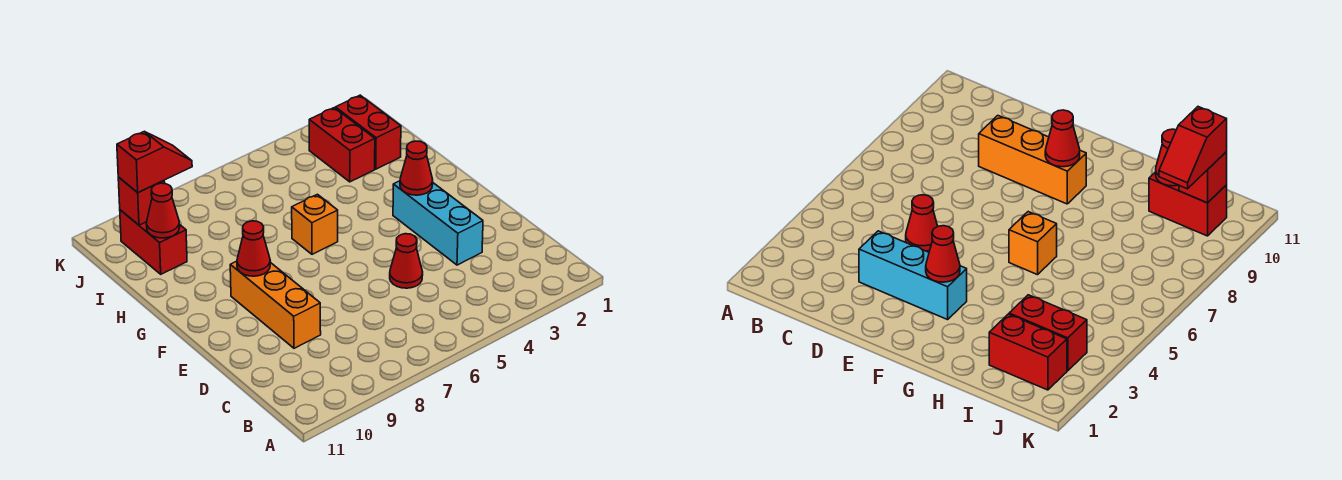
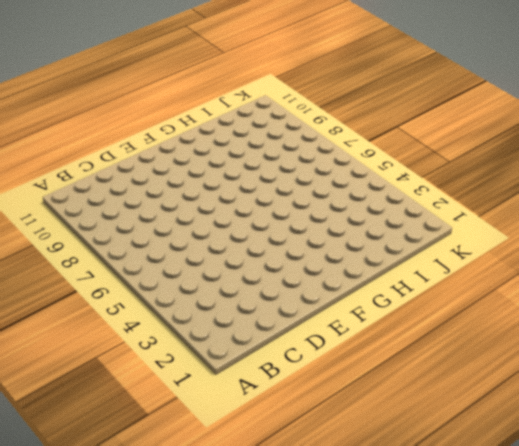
none -> cyan brick D3:F3 level 1
none -> red cone D5 level 1
none -> orange brick D9:F9 level 1

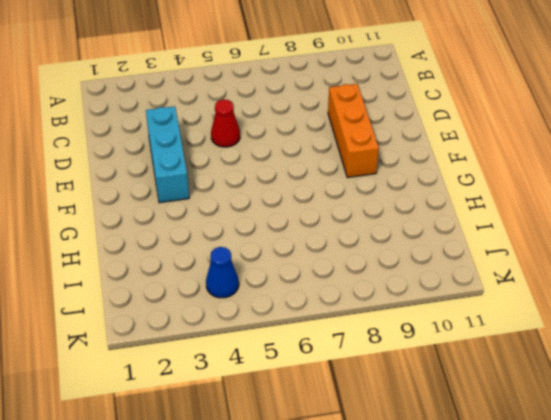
blue cone J4 level 1 -> none
none -> orange brick G6 level 1
none -> red brick I2:J2 level 1
none -> red brick I3:J3 level 1

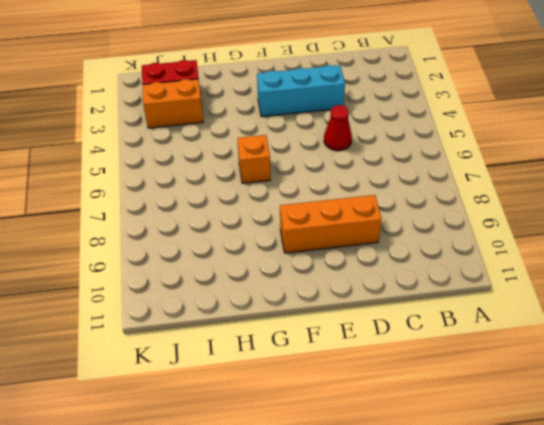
orange brick I3:J3 level 1 -> red brick I3:J3 level 1
none -> red brick I10:J10 level 1
none -> red cone F3 level 2
none -> red cone F9 level 2

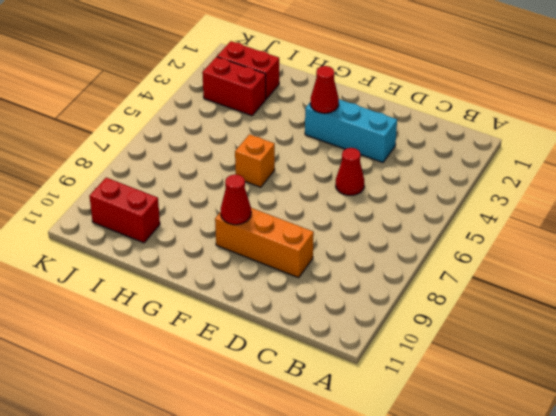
none -> red cone I10 level 2
none -> red brick J10 level 2
none -> red slope J9:J10 level 3 top 10

